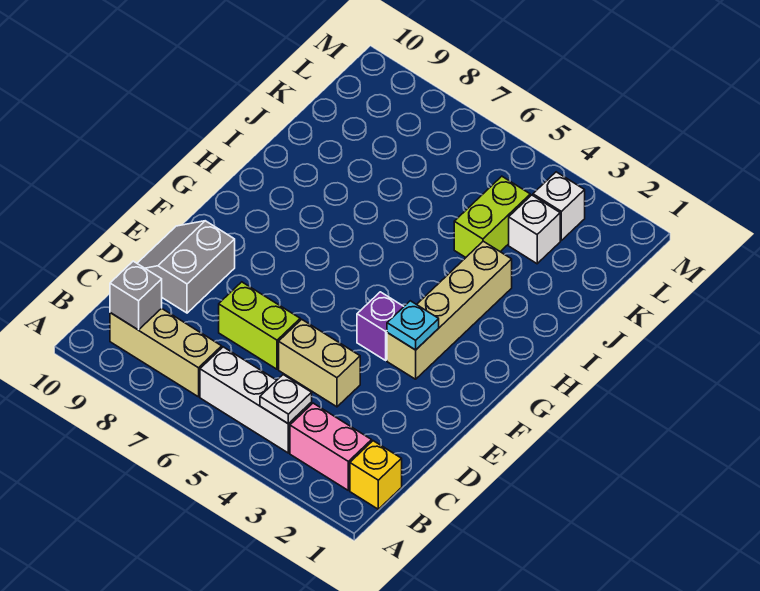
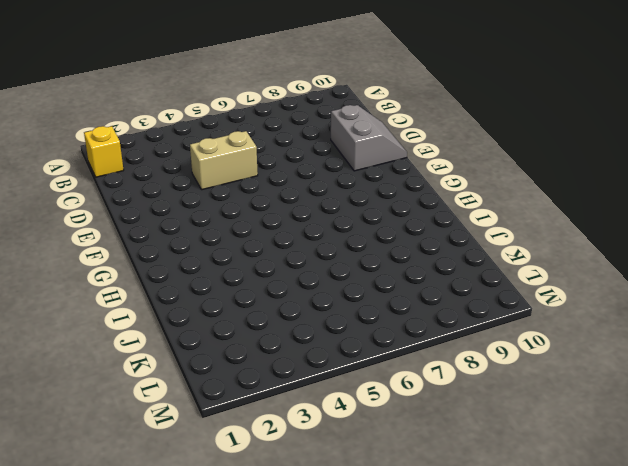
none -> pink brick B2:B3 level 1
none -> white brick B4:B6 level 1
none -> tan brick B7:B9 level 1

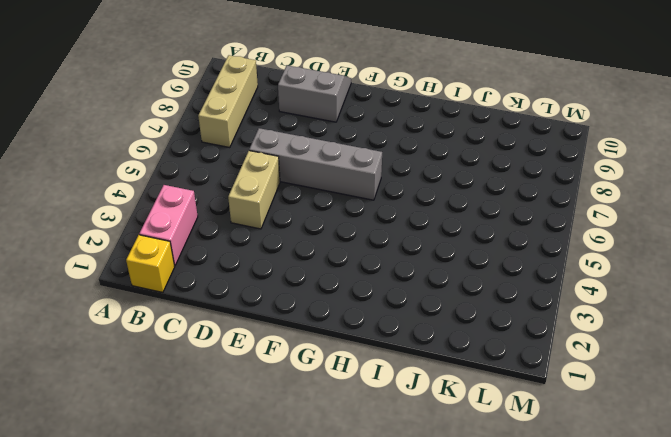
grey brick D6:G6 level 1 -> lime brick D6:D7 level 1
none -> white brick B4:B6 level 1
none -> tan brick F3:I3 level 1
none -> purple brick F4 level 1

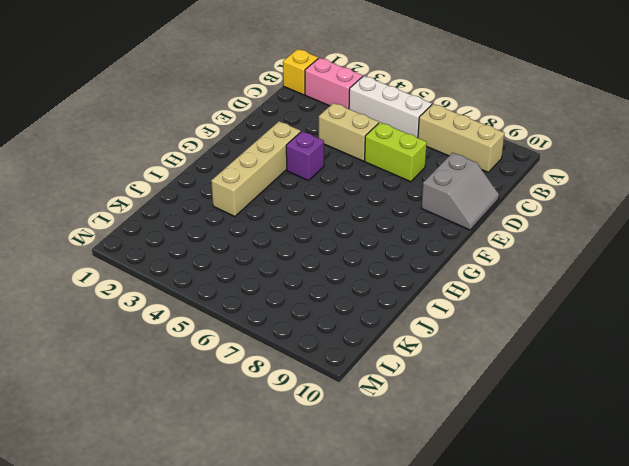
none -> lime brick J4:K4 level 1
none -> white brick K3 level 1
none -> white brick L3 level 1

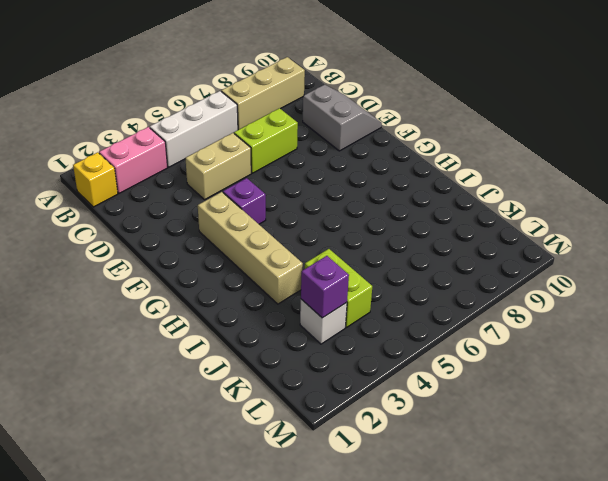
purple brick K3 level 2 -> none
none -> white brick L3 level 1
none -> white plate B4 level 2
none -> grey brick B9 level 2

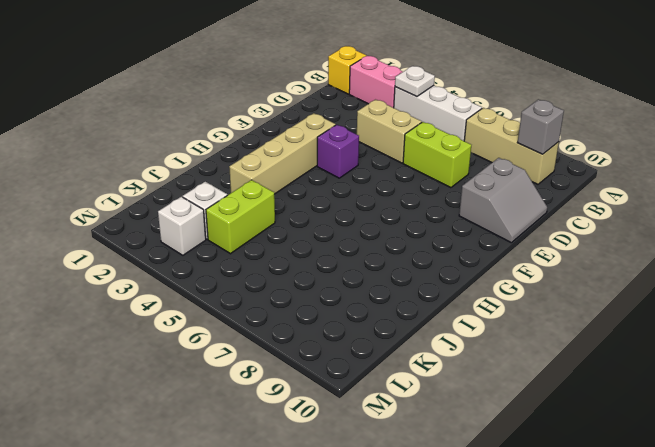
none -> cyan plate F3 level 2

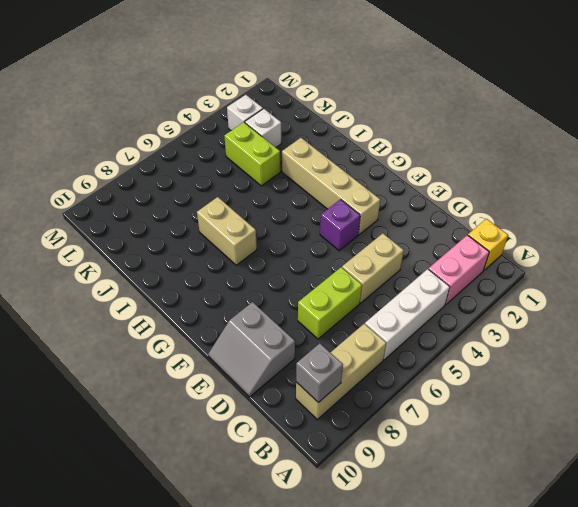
tan brick H7:I7 level 1 -> none
none -> white plate B4 level 2
none -> cyan plate F3 level 2

